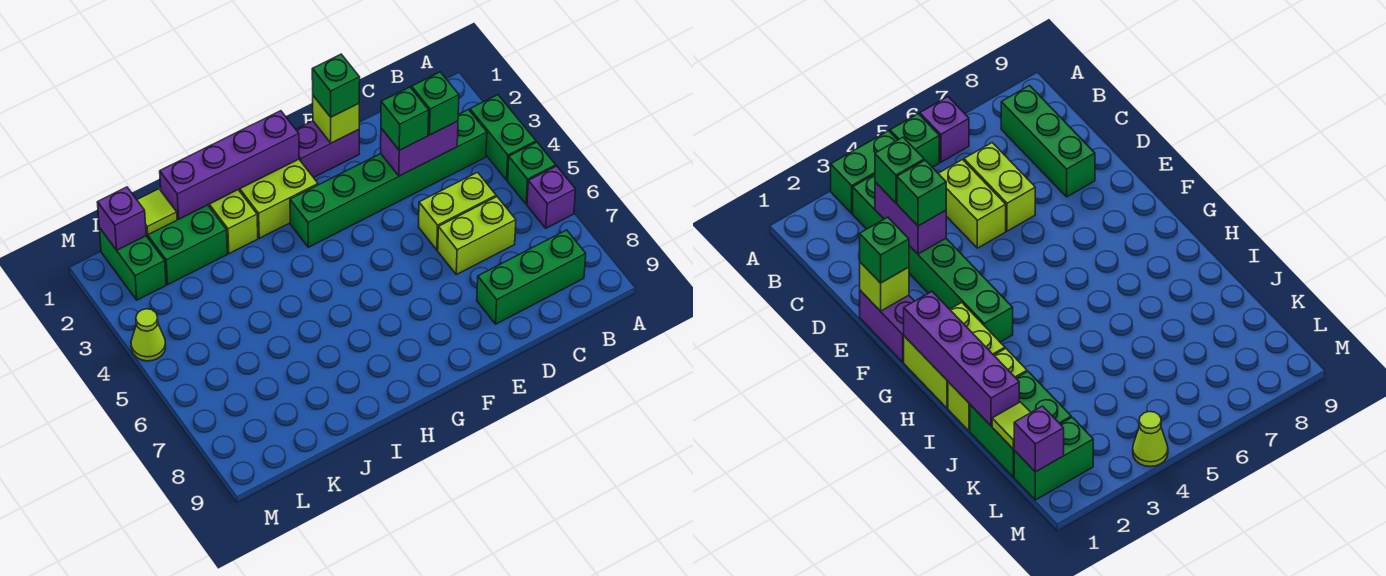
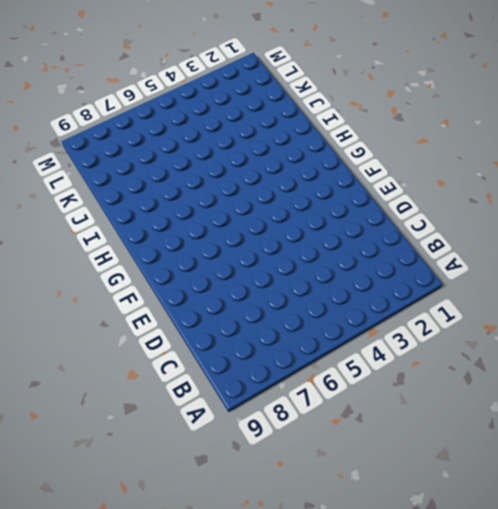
none -> green brick A3:A4 level 1
none -> green brick A5 level 1
none -> purple brick A6 level 1

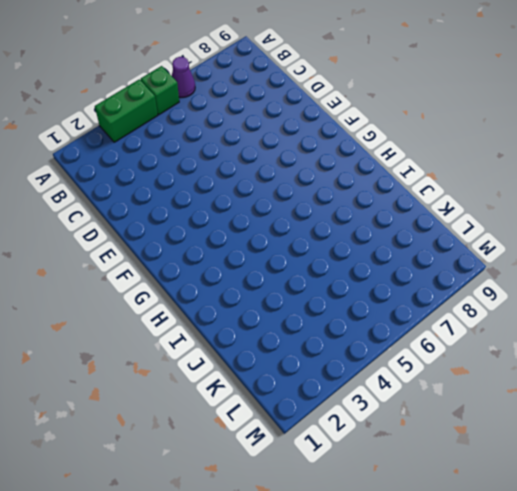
purple cone A6 level 1 -> purple brick A6 level 1
none -> green brick B3:G3 level 1
none -> green brick B8:D8 level 1
none -> lime brick C5:D5 level 1

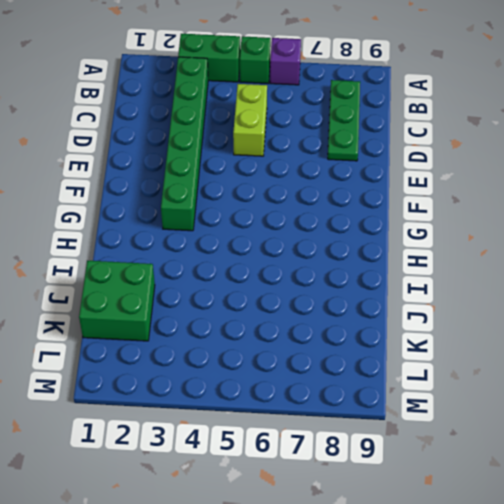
green plate B8:D8 level 1 -> green brick B8:D8 level 1
none -> lime brick C6:D6 level 1
none -> purple brick E1:F1 level 1
none -> lime brick G1:H2 level 1

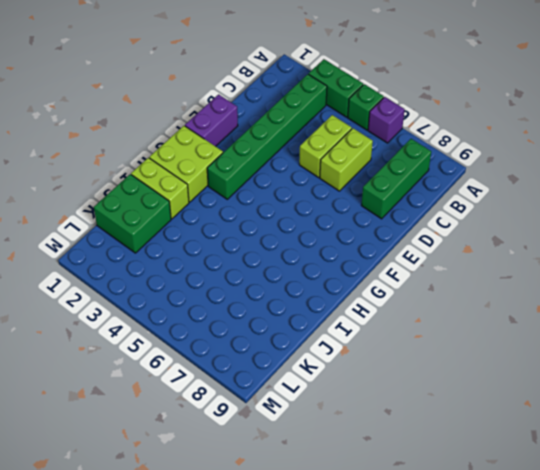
none -> green brick L1:L2 level 1
none -> lime cone M4 level 1
none -> purple brick C3:D3 level 2

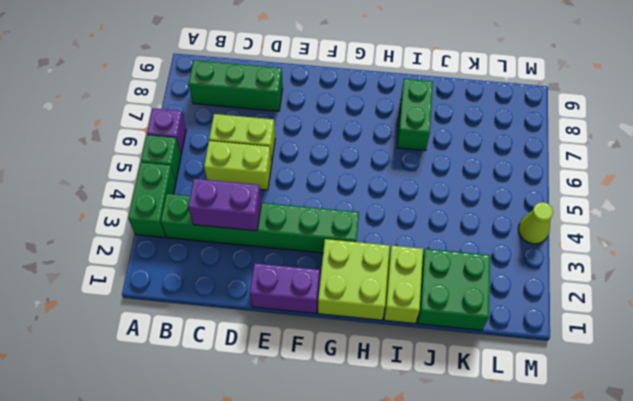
green brick I7:I8 level 1 -> green brick L1:L2 level 1
none -> lime brick E1 level 2
none -> purple brick G1:J1 level 2
none -> lime tile K1 level 2

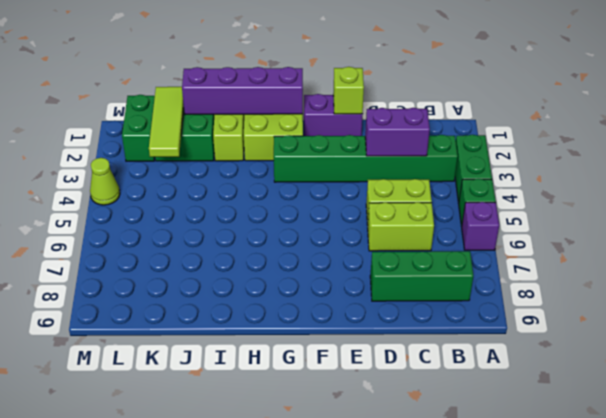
lime tile K1:K3 level 2 -> lime tile K1 level 2
none -> purple brick L1 level 2
none -> green brick C3 level 3
none -> green brick D3 level 3

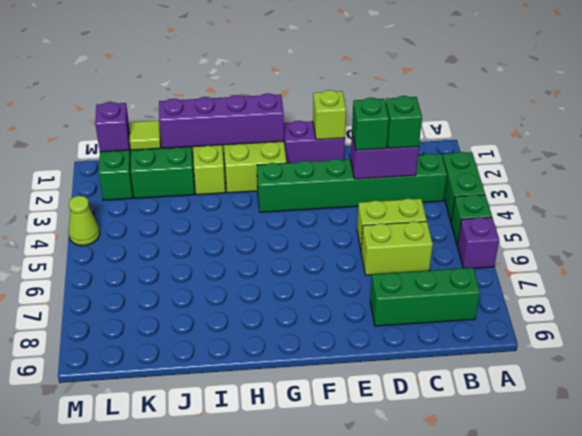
none -> green brick E1 level 3

